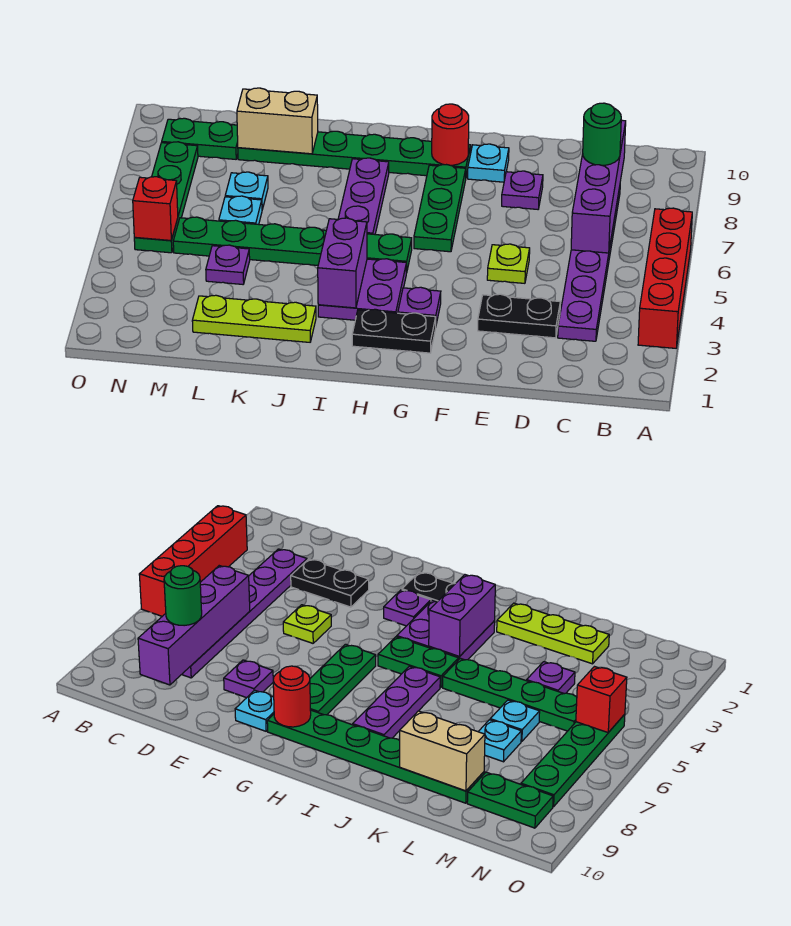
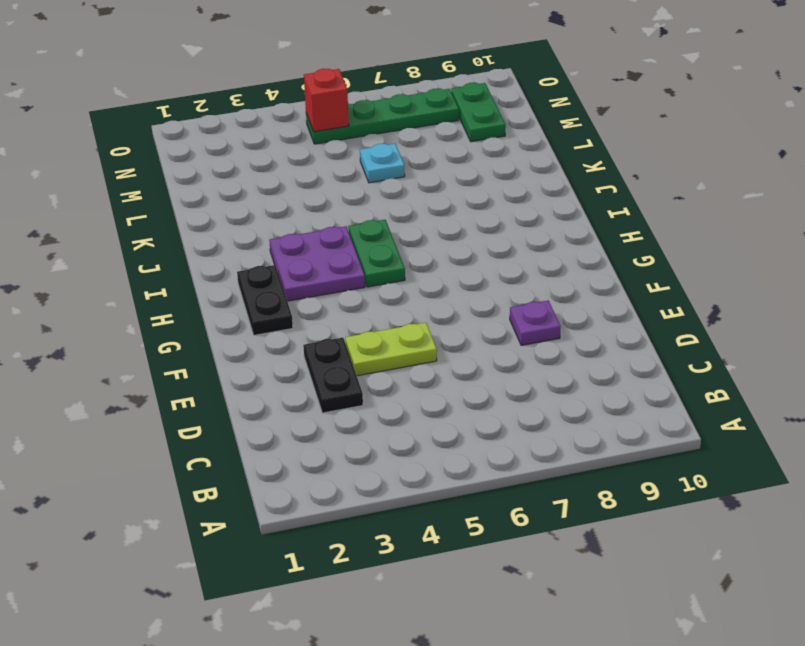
lime plate E4:E5 level 1 -> lime plate E5 level 1
none -> red brick A3:A6 level 1
none -> purple plate C3:C8 level 1
none -> cyan plate F9 level 1

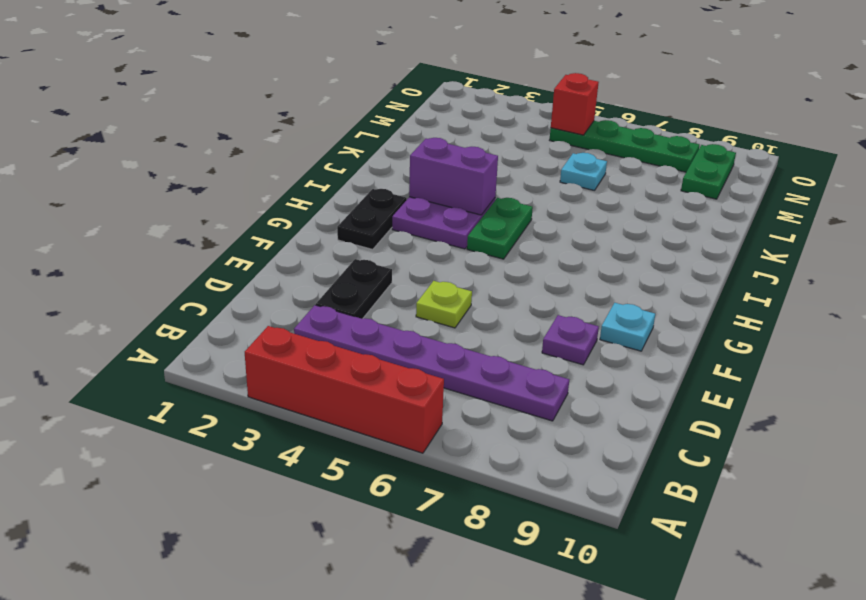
none -> purple plate G3 level 1
none -> green plate G6:G8 level 1
none -> green plate G9:L9 level 1

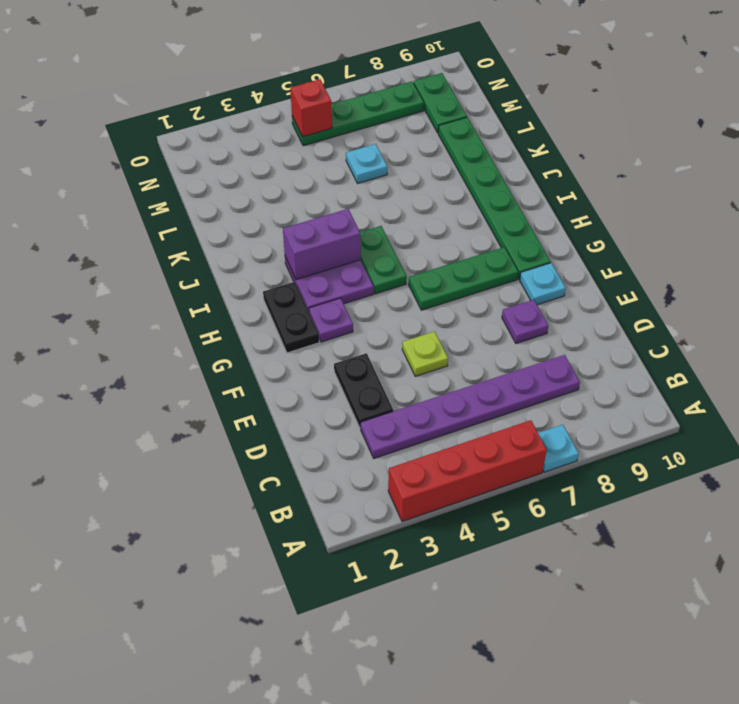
cyan plate A7 level 1 -> cyan plate L7 level 1
none -> purple plate I6:I8 level 1
none -> lime plate J2:L2 level 1
none -> green plate J5:M5 level 1

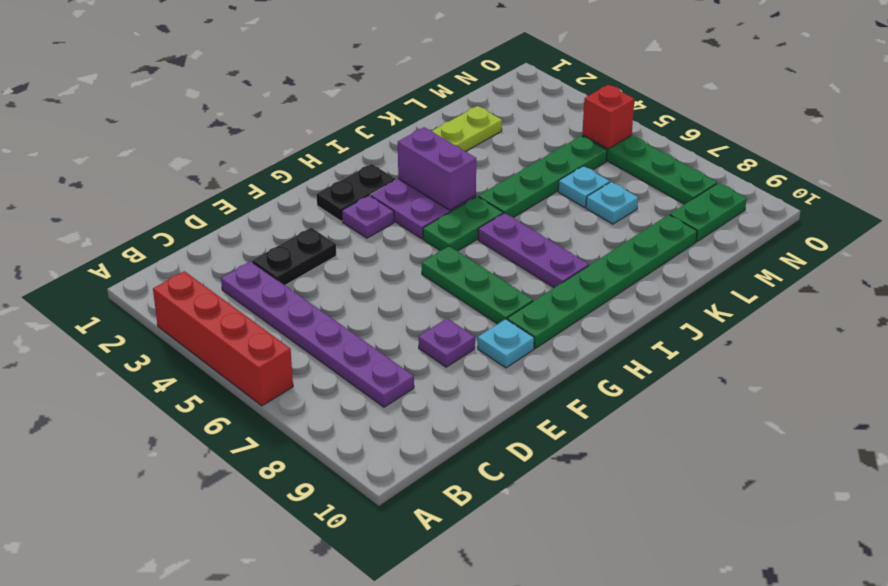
none -> lime plate E5 level 1
none -> purple plate L4 level 1
none -> purple brick C6:C9 level 2

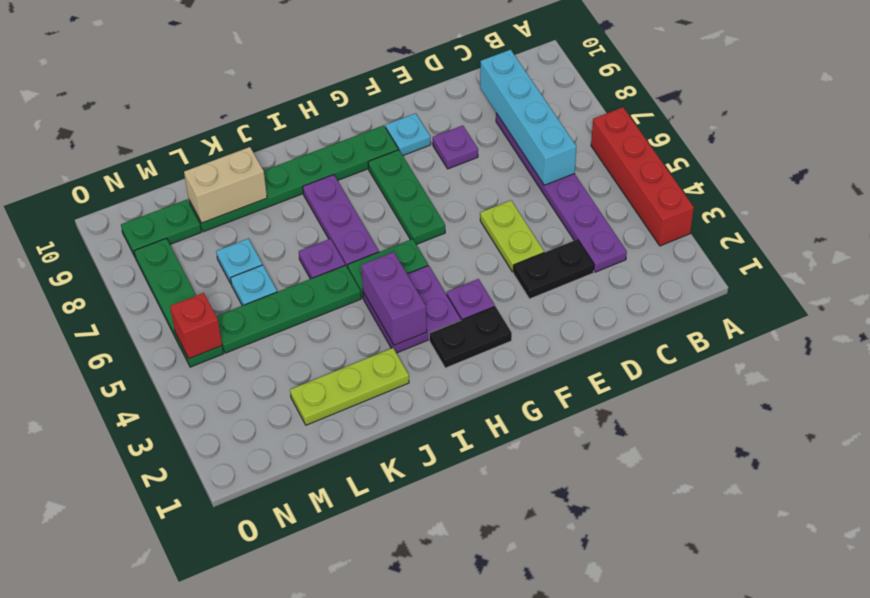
cyan brick C6:C9 level 2 -> purple brick C6:C9 level 2
lime plate E4:E5 level 1 -> lime plate E5 level 1
purple plate J6 level 1 -> purple plate L4 level 1
none -> red round brick G9 level 2
none -> green round brick C8 level 3

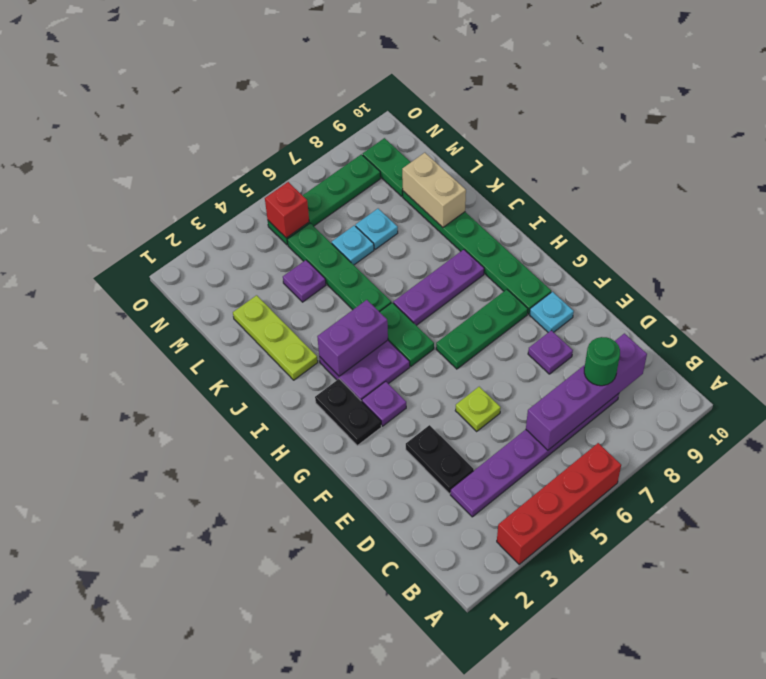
none -> red round brick G9 level 2

